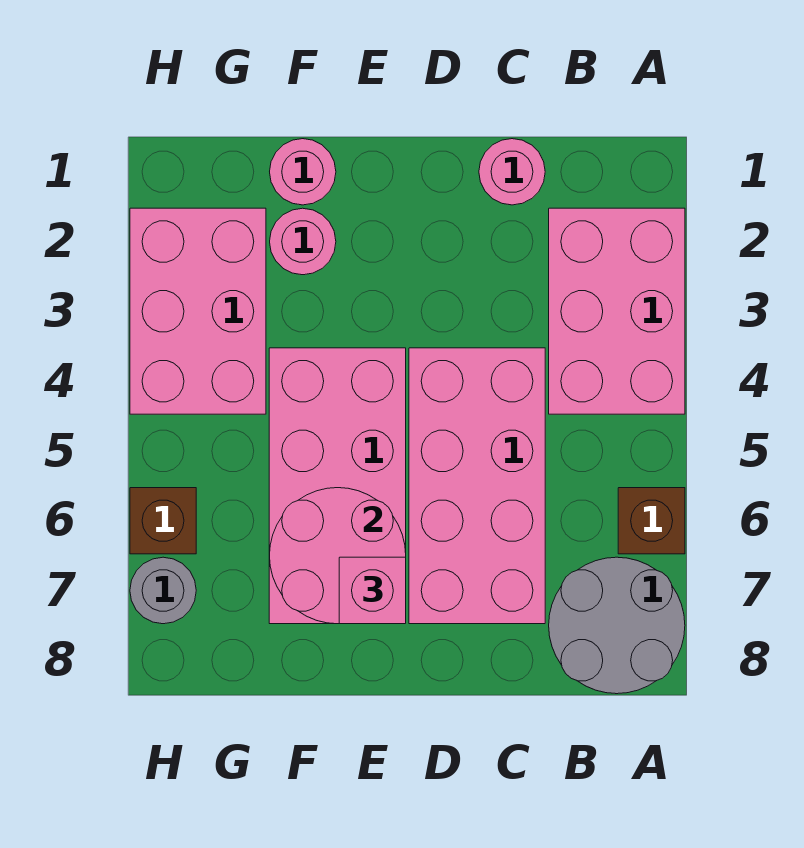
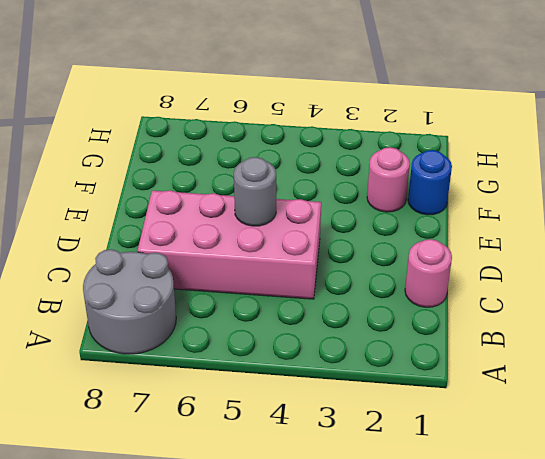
grey round brick D5 level 2 -> grey round brick H7 level 1
blue round brick F1 level 1 -> pink round brick F1 level 1
none -> pink brick A2:B4 level 1
none -> brown brick A6 level 1
none -> pink brick E4:F7 level 1

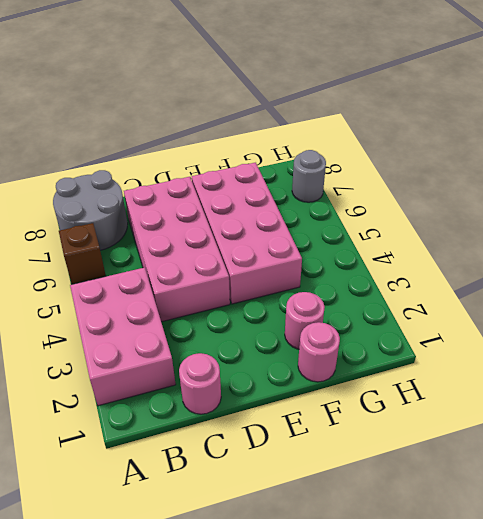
none -> pink brick G2:H4 level 1
none -> brown brick H6 level 1
none -> pink round brick E6:F7 level 2

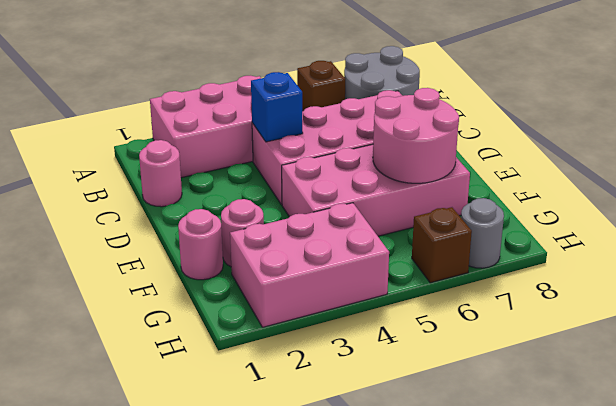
blue brick C4 level 2 -> none
none -> pink brick E7 level 3

